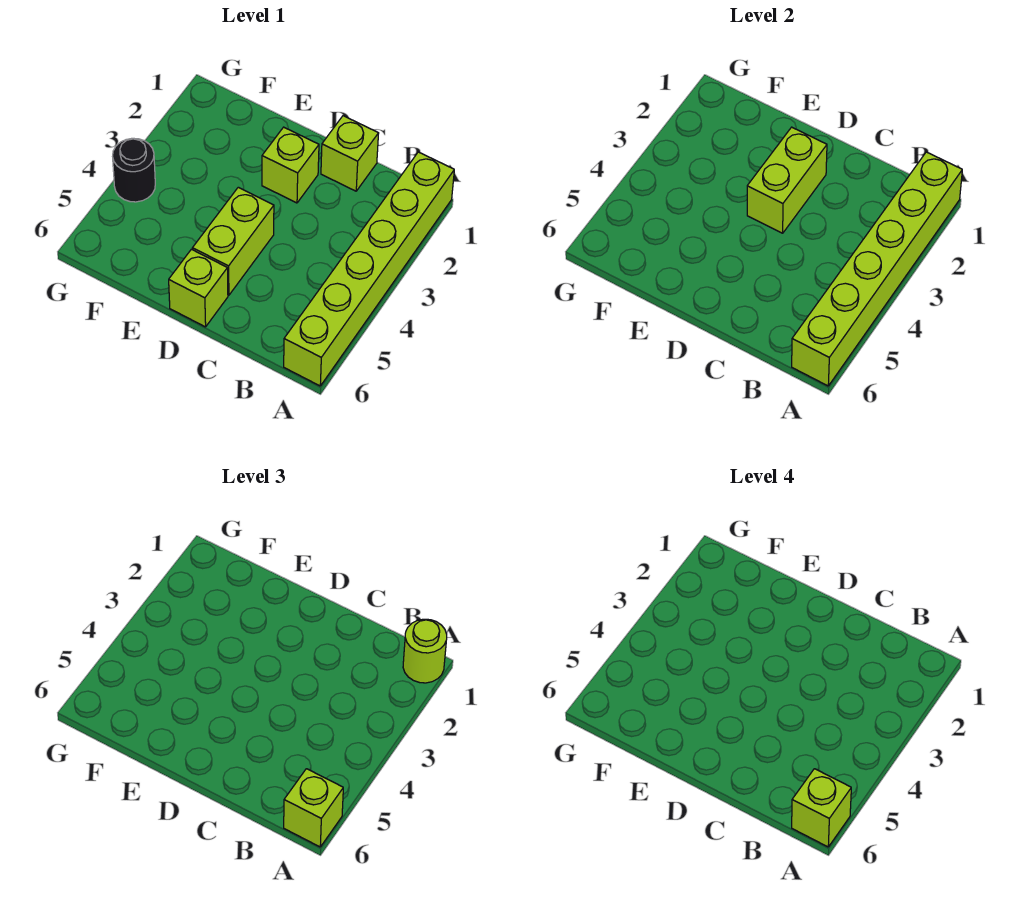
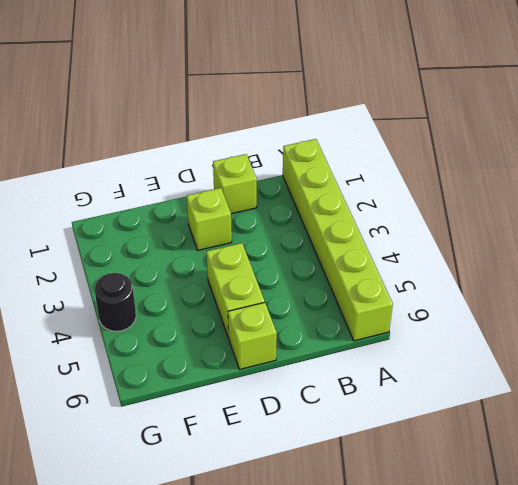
none -> lime brick A1:A6 level 2
none -> lime brick D2:D3 level 2

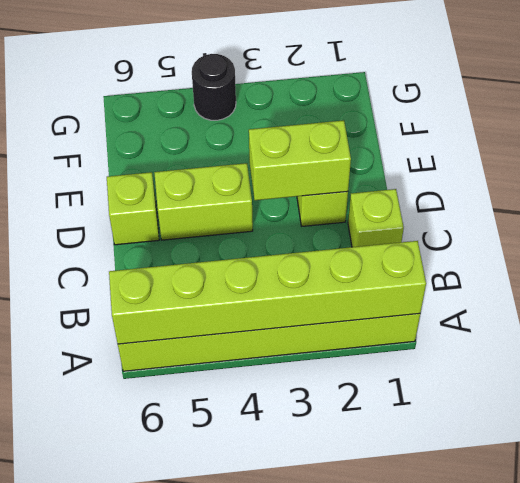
none -> lime round brick A1 level 3
none -> lime brick A6 level 3

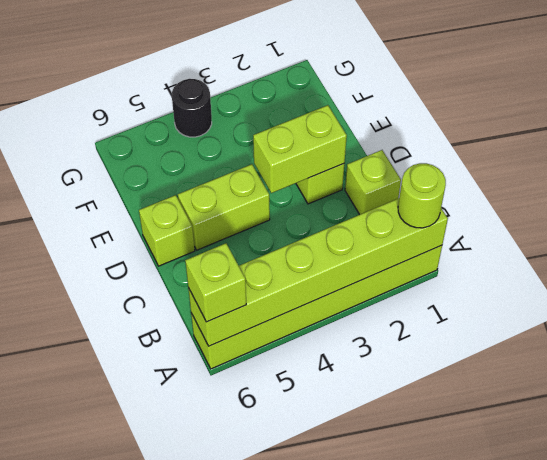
none -> lime brick A6 level 4

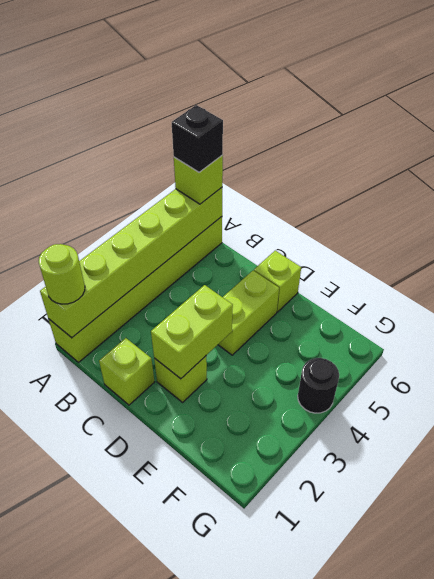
black brick A6 level 4 -> lime brick A6 level 4

